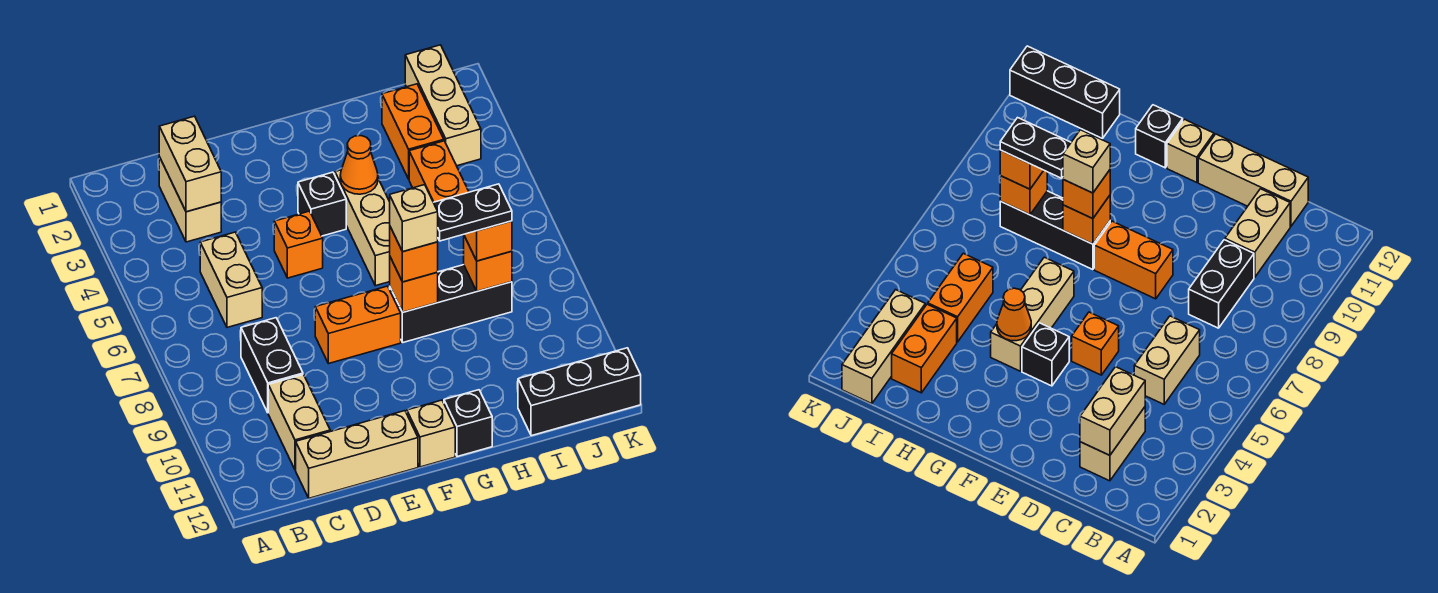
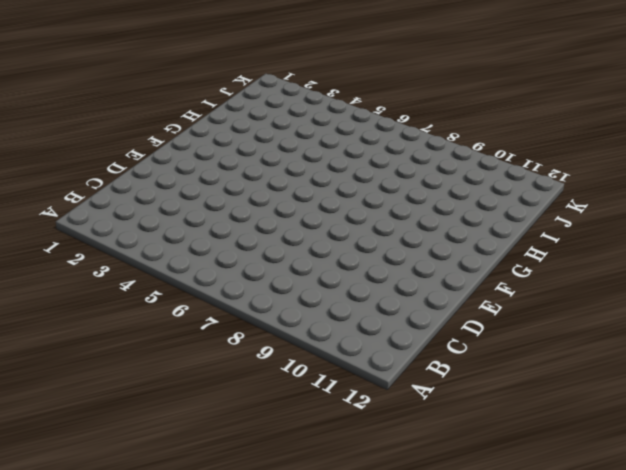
none -> tan brick C2:C3 level 1
none -> tan brick C5:C6 level 1
none -> black brick C8:C9 level 1

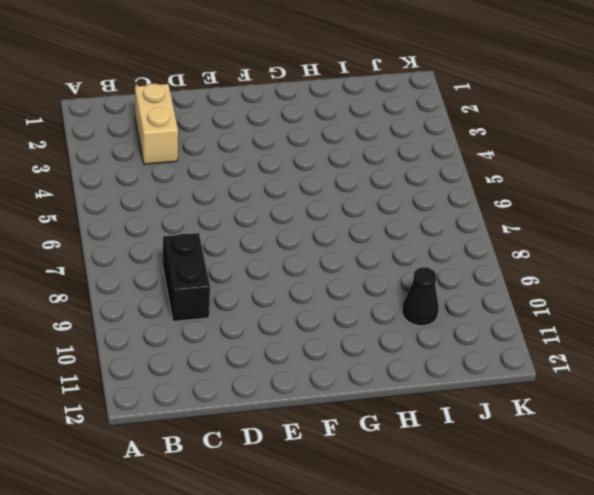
black cone I10 level 1 -> none
none -> tan brick C5:C6 level 1
none -> tan brick C10:C11 level 1
none -> tan brick C12:E12 level 1

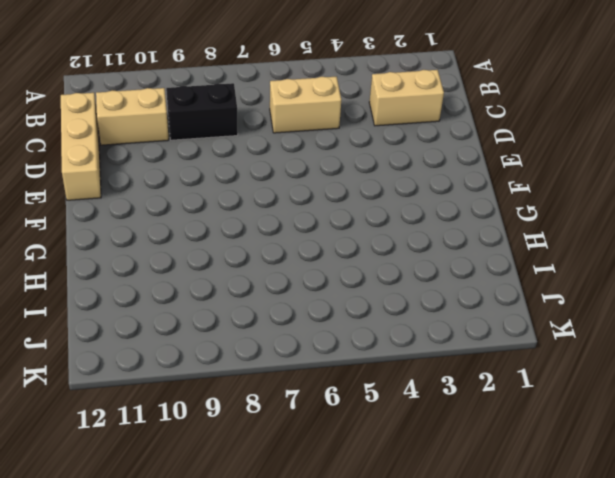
none -> orange brick E5 level 1
none -> orange brick E8:F8 level 1
none -> black brick F4 level 1

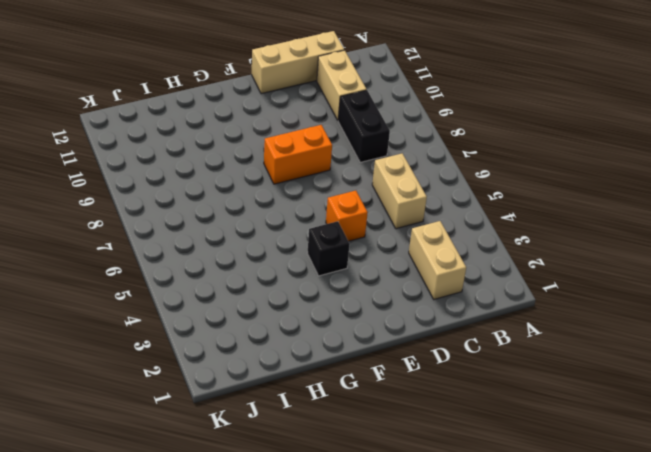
none -> tan brick F12 level 1
none -> tan brick G4:G6 level 1
none -> black brick G8:I8 level 1

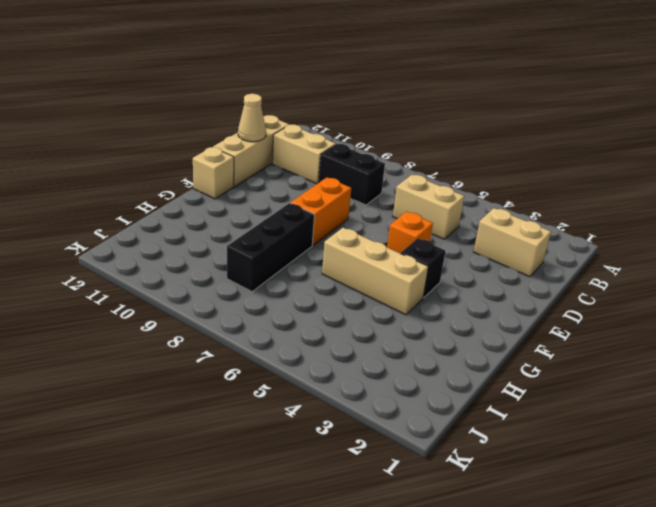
tan cone D12 level 2 -> none
none -> black brick G12 level 1
none -> orange brick I2:I3 level 1
none -> orange brick I4:I5 level 1

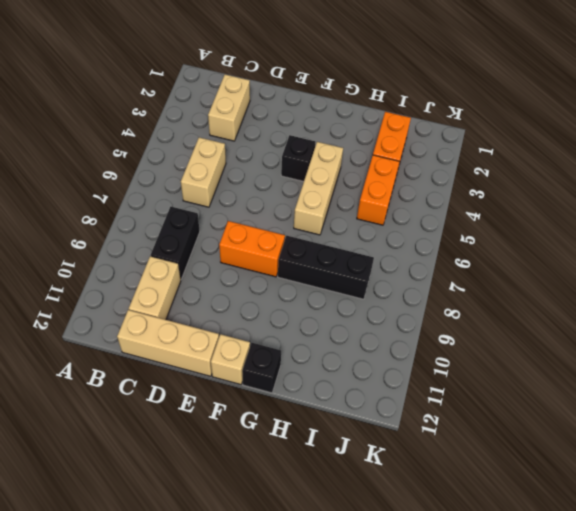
none -> orange brick E5 level 1
none -> black brick I12:K12 level 1
none -> tan brick J1:J3 level 1

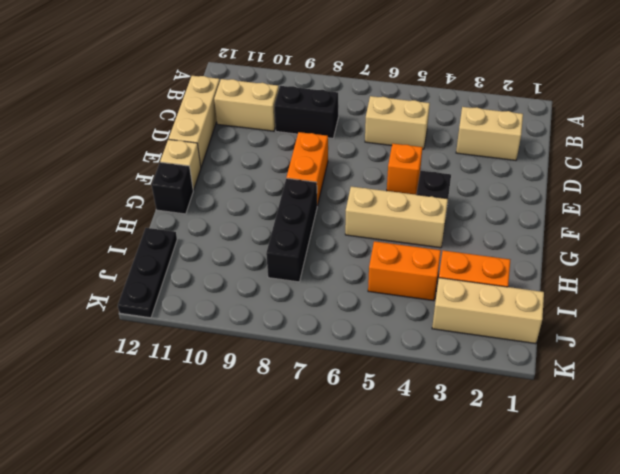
black plate I12:K12 level 1 -> black brick I12:K12 level 1
none -> tan brick C2:C3 level 2
none -> orange cone G4 level 2
none -> orange brick G8 level 2

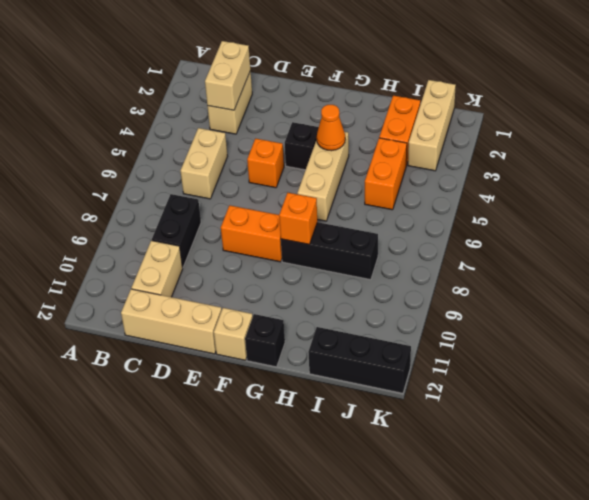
none -> orange brick I8 level 2
none -> orange brick G8 level 3
none -> orange brick I8 level 3

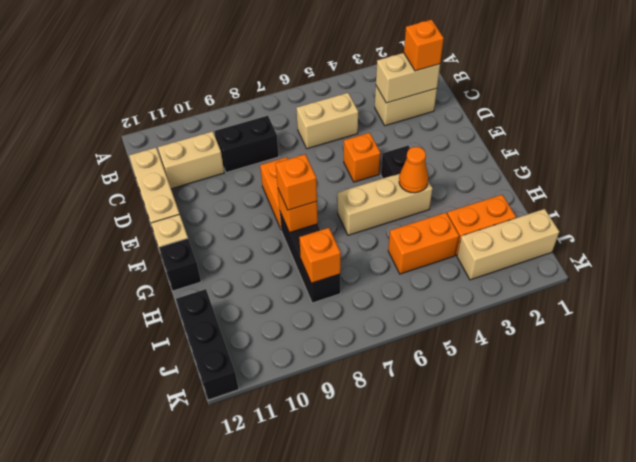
orange brick C2 level 3 -> orange brick I8 level 3
none -> tan brick G8 level 4
none -> black plate H8:I8 level 4

